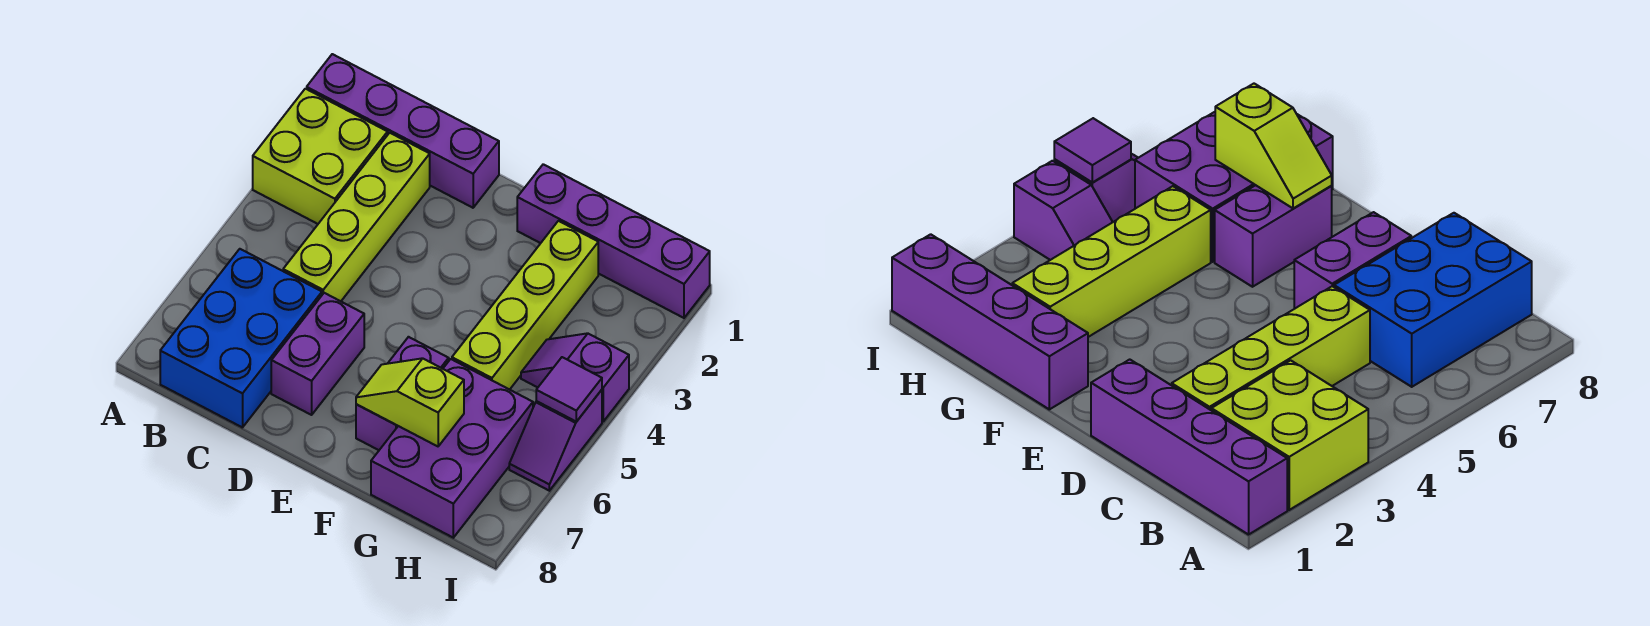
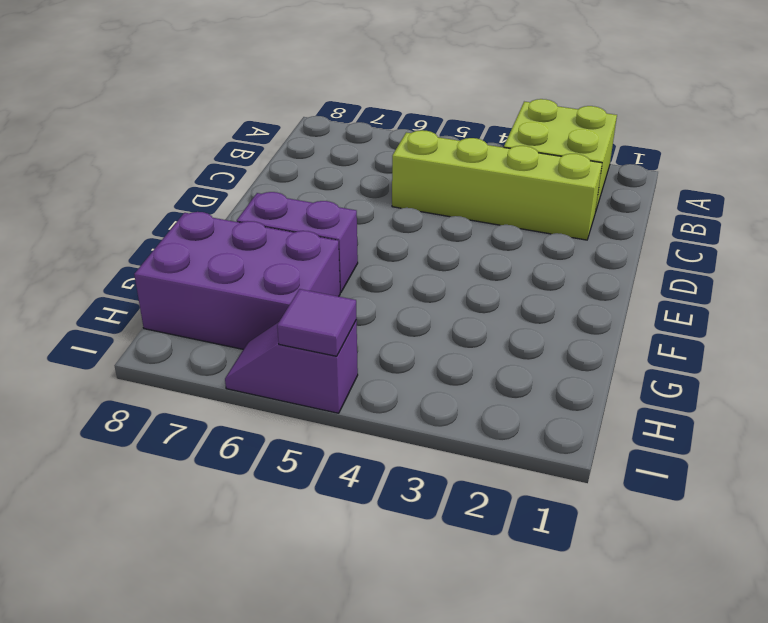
none -> purple brick A1:D1 level 1
none -> blue brick B6:C8 level 1
none -> purple brick D6:D7 level 1

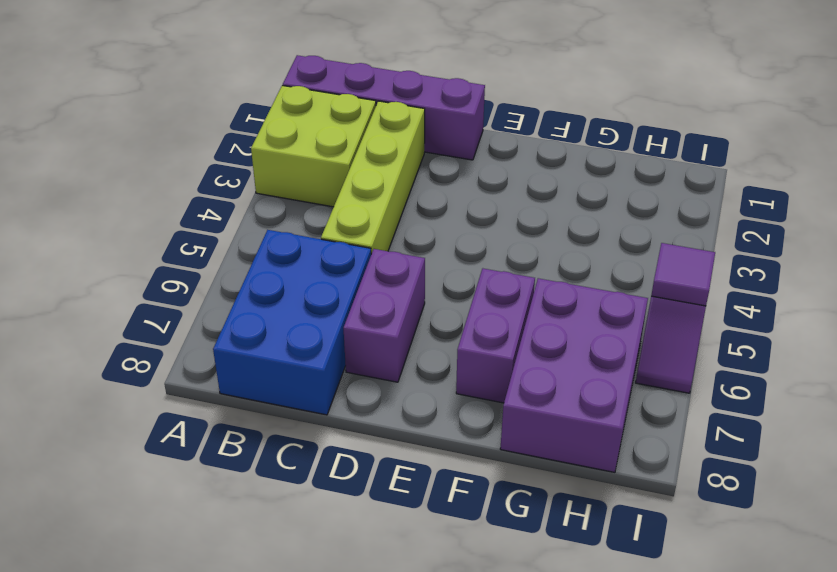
none -> purple brick F1:I1 level 1
none -> lime brick G2:G5 level 1
none -> purple slope H4:I4 level 1 top I

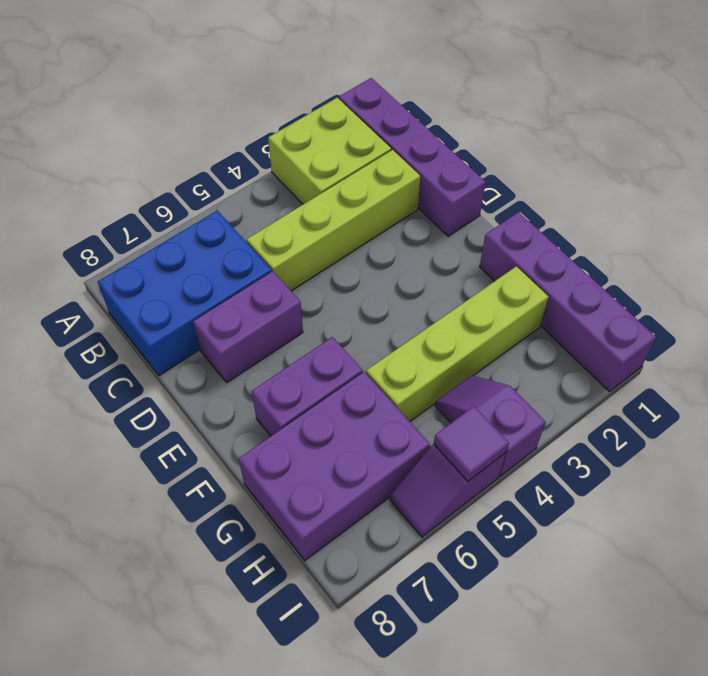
none -> lime slope F7:G7 level 2 top G

